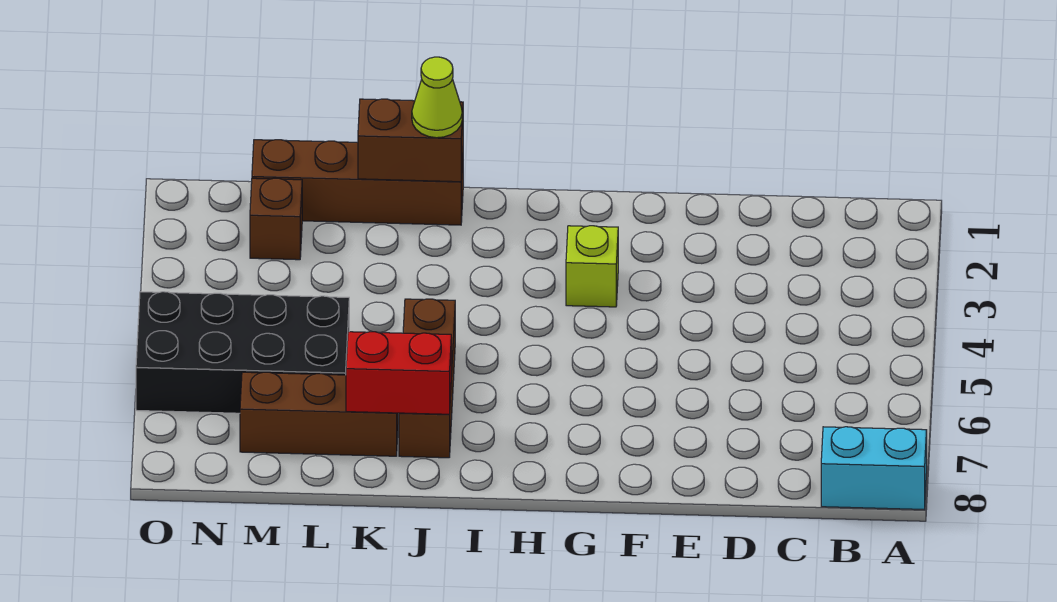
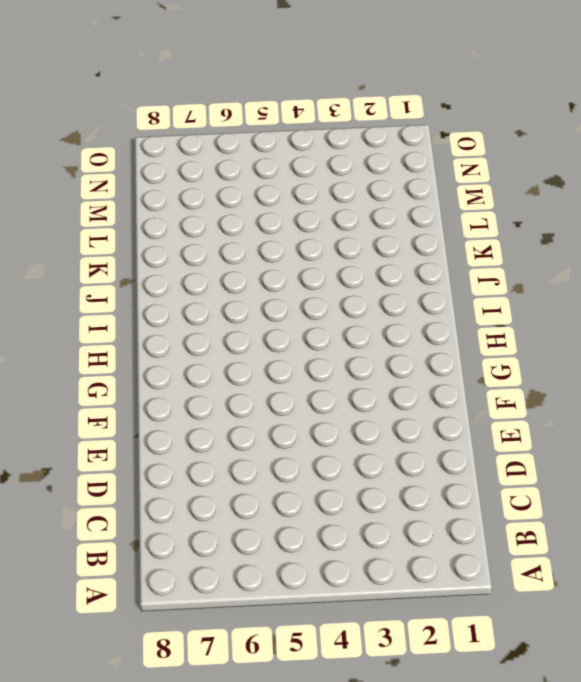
none -> cyan brick A8:B8 level 1
none -> lime brick G3 level 1

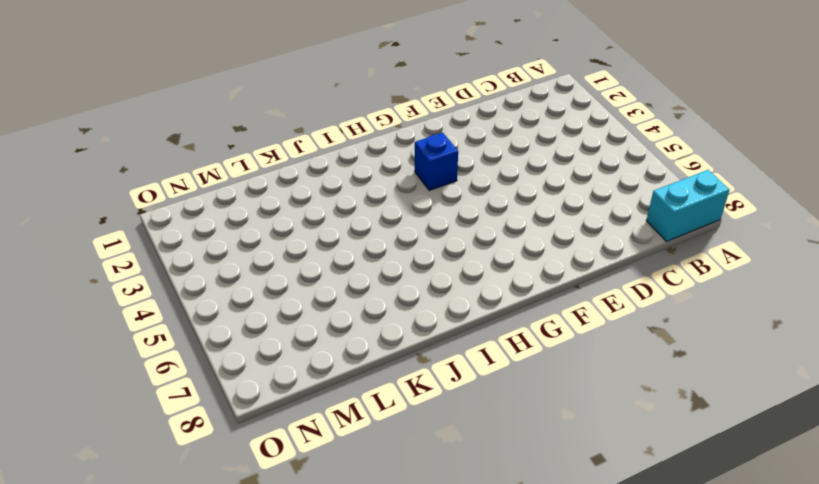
blue brick G3 level 1 -> lime brick G3 level 1
none -> brown brick J1:M1 level 1
none -> brown brick J5:J7 level 1

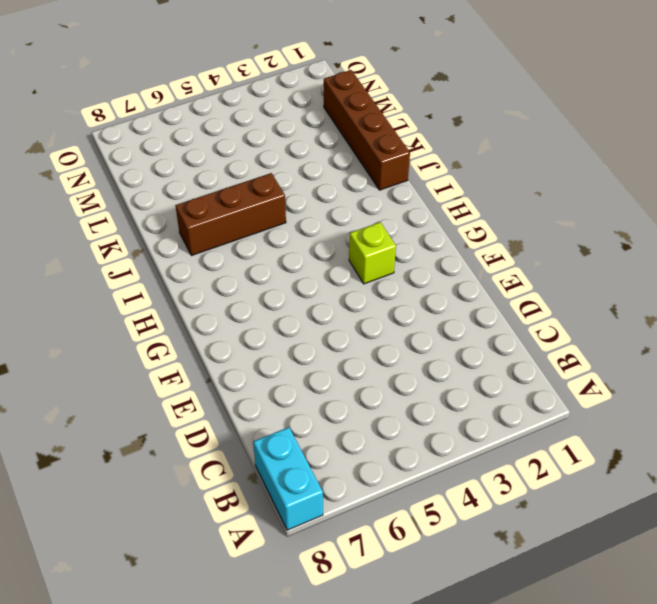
none -> brown brick K7:M7 level 1
none -> black brick L5:O6 level 1

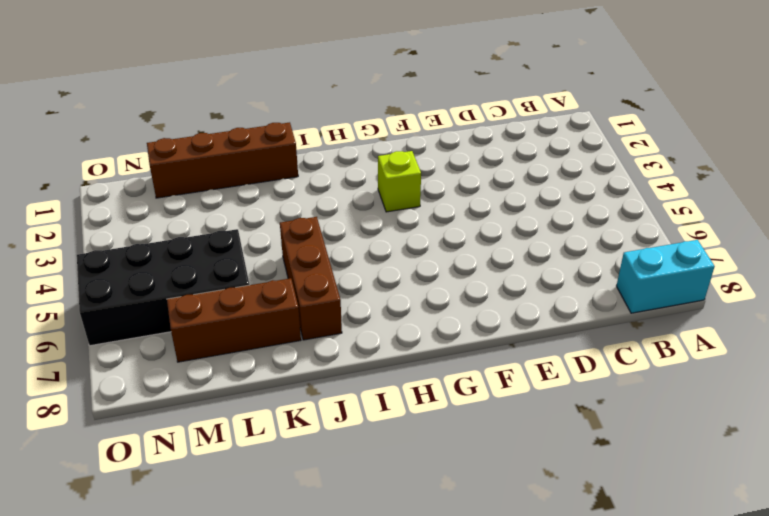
none -> brown brick M2 level 1
none -> brown brick J1:K1 level 2

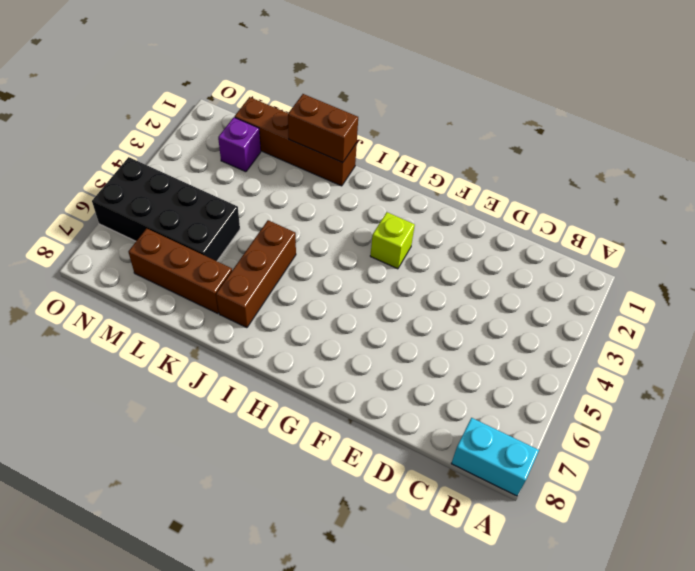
purple brick M2 level 1 -> brown brick M2 level 1
none -> red brick J7:K7 level 2
none -> lime cone J1 level 3

